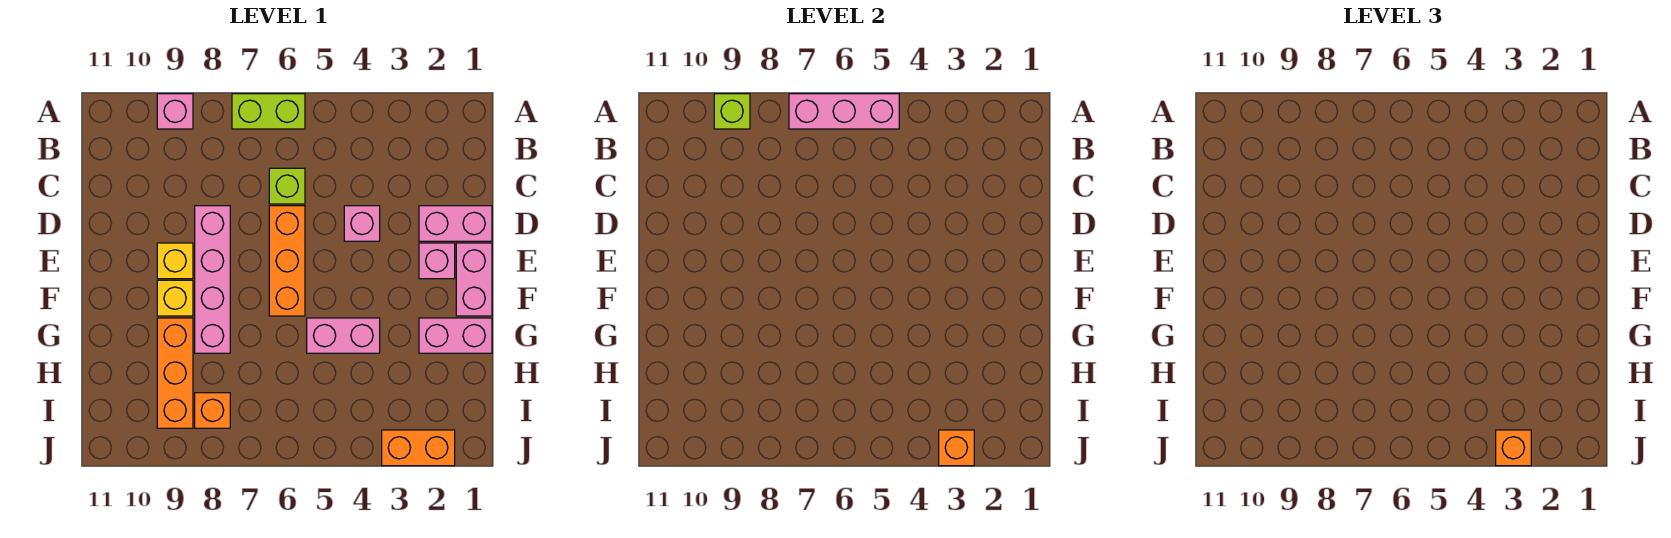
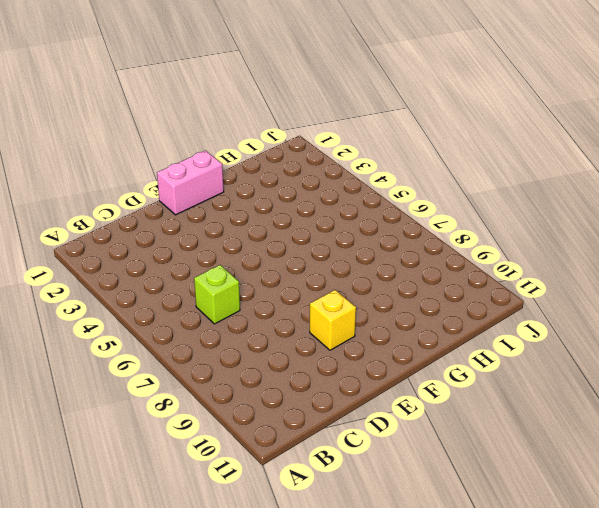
none -> lime brick A6:A7 level 1
none -> pink brick A9 level 1
none -> pink brick D1:D2 level 1

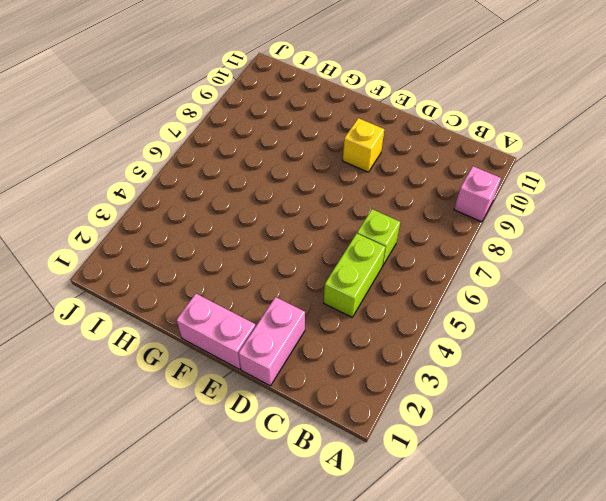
lime brick C4:C5 level 1 -> lime brick A6:A7 level 1
none -> pink brick D4 level 1
none -> orange brick D6:F6 level 1
none -> pink brick D8:G8 level 1

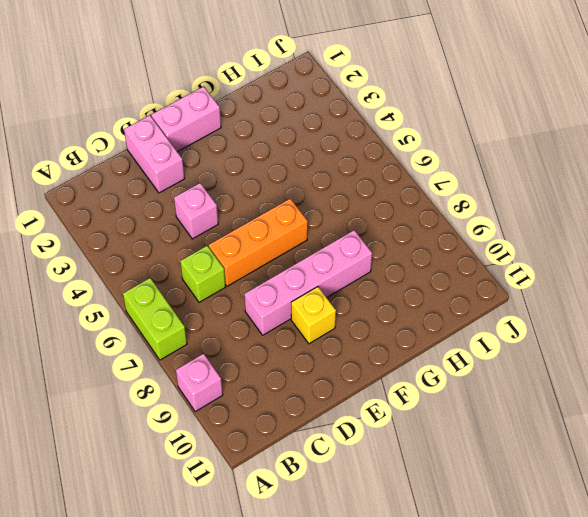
none -> pink brick E2 level 1
none -> yellow brick F9 level 1
none -> pink brick G1:G2 level 1

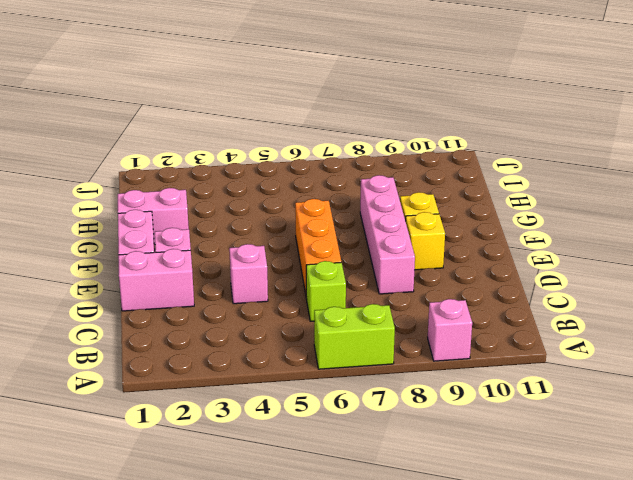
none -> pink brick G4:G5 level 1
none -> orange brick G9:I9 level 1
none -> orange brick I8 level 1

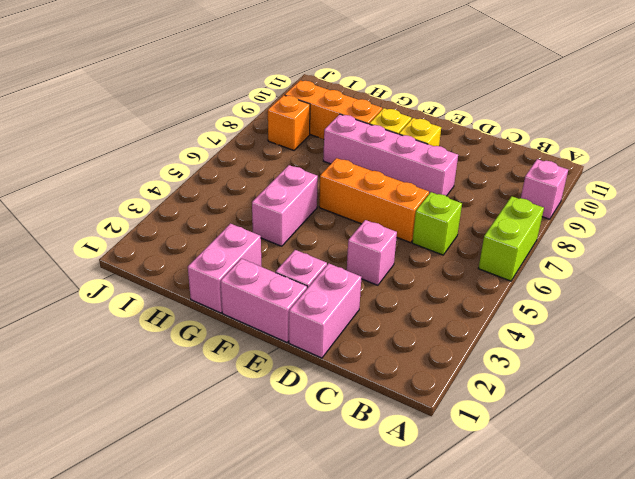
none -> orange brick J2:J3 level 1
none -> pink brick A5:A7 level 2
none -> lime brick A9 level 2

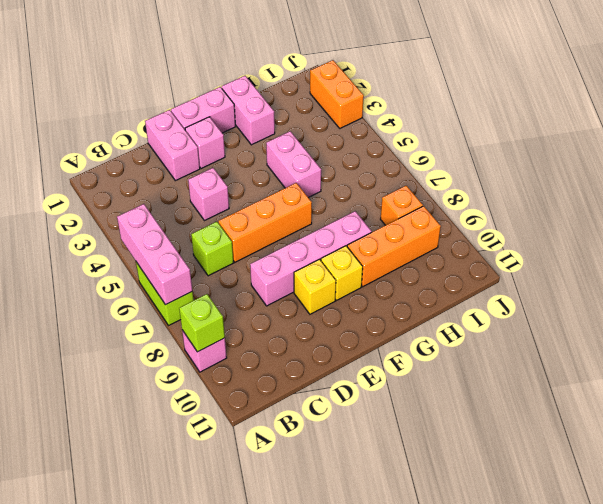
none -> orange brick J3 level 2
none -> orange brick J3 level 3

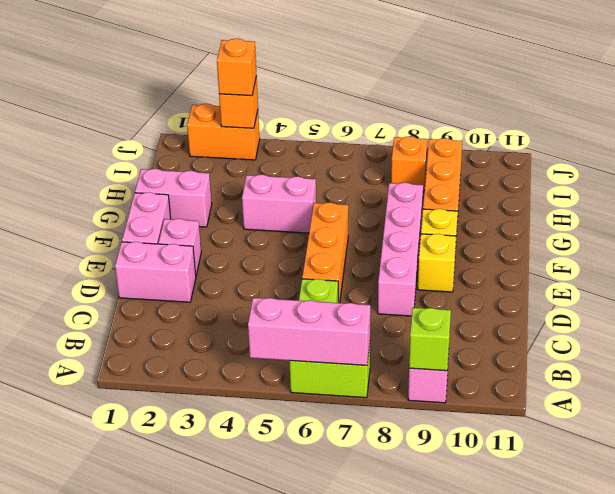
none -> pink brick D4 level 1

